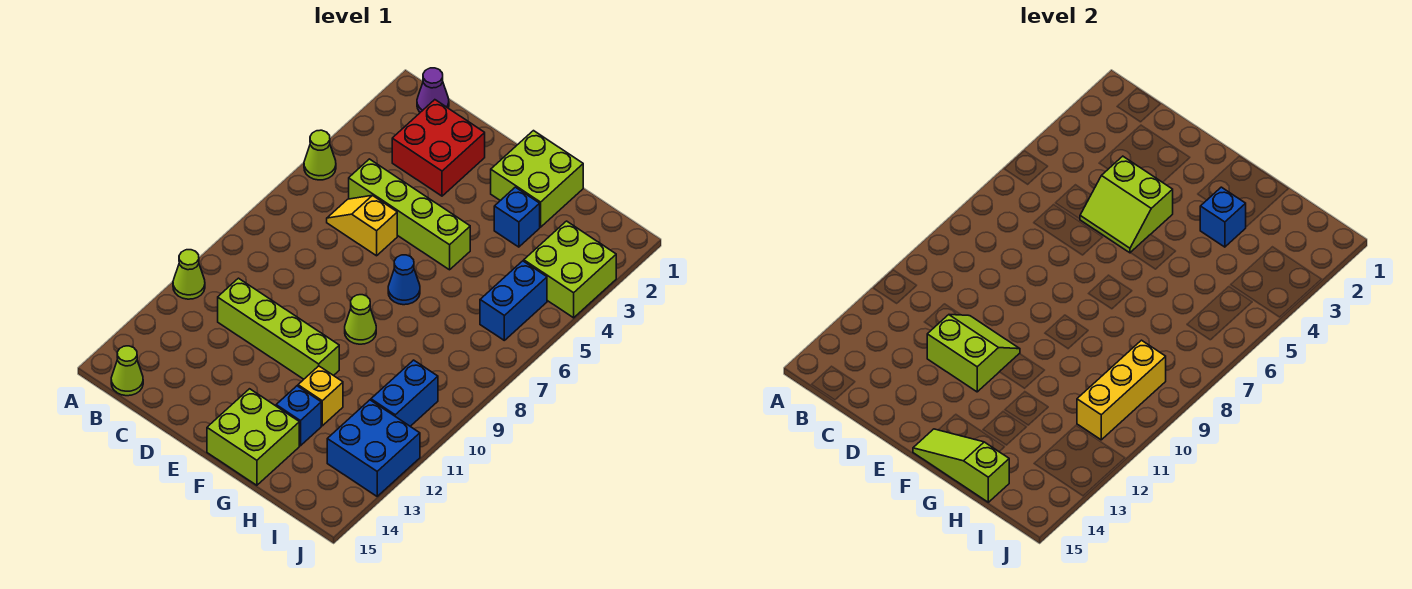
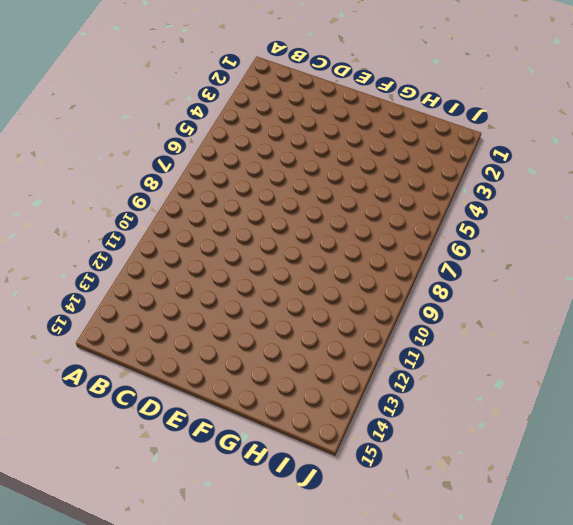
none -> lime cone A5 level 1
none -> lime cone A11 level 1
none -> purple cone B1 level 1

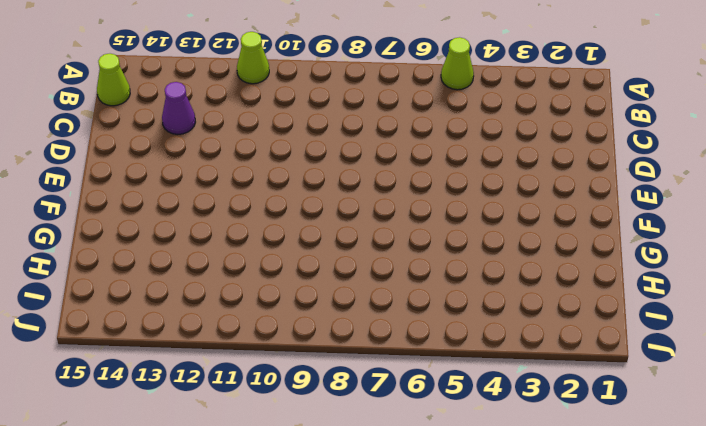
purple cone C13 level 1 -> purple cone B1 level 1
none -> red brick C2:D3 level 1
none -> lime brick C5:F5 level 1
none -> yellow slope C6:D6 level 1 top D

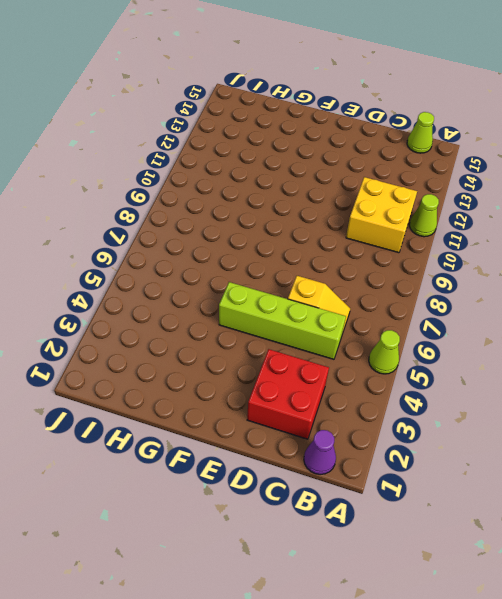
yellow brick B10:C11 level 1 -> lime brick C11:F11 level 1
none -> lime brick F1:G2 level 1
none -> blue cone F7 level 1
none -> lime cone F9 level 1

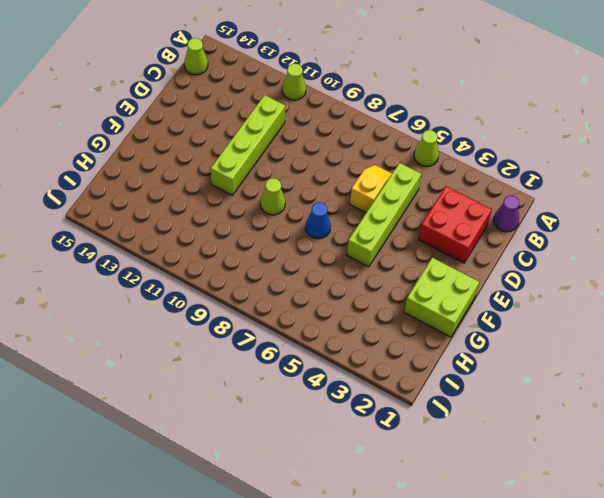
none -> lime brick F14:G15 level 1
none -> blue brick G3 level 1
none -> yellow brick G12 level 1

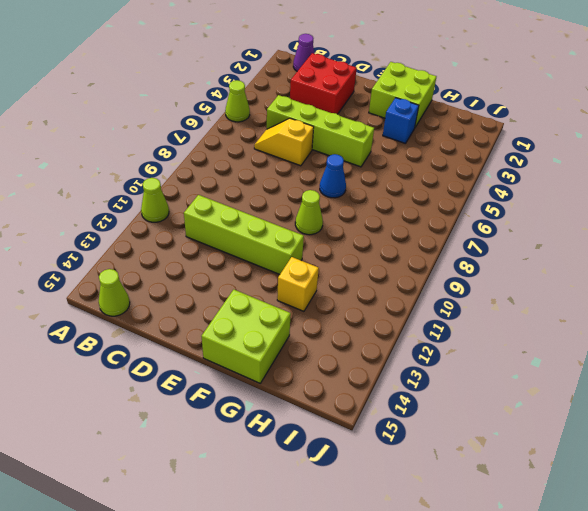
none -> blue brick G13 level 1
none -> lime brick I3:J4 level 1
none -> blue brick I5:I6 level 1

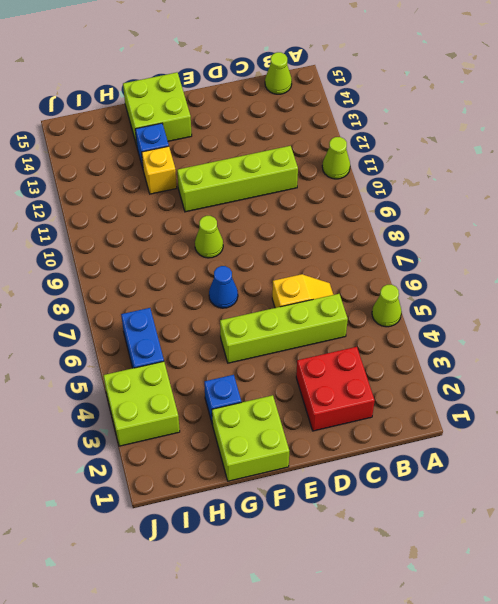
none -> purple cone B1 level 1
none -> blue brick I10:I11 level 1
none -> blue brick I12:J13 level 1

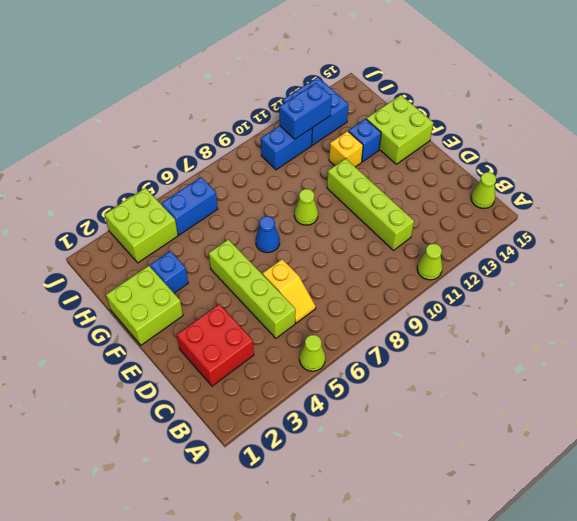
blue brick I11:I12 level 2 -> yellow brick I9:I11 level 2
none -> purple cone B1 level 1
none -> lime slope D4:E5 level 2 top 4
none -> lime slope D11:E12 level 2 top 12

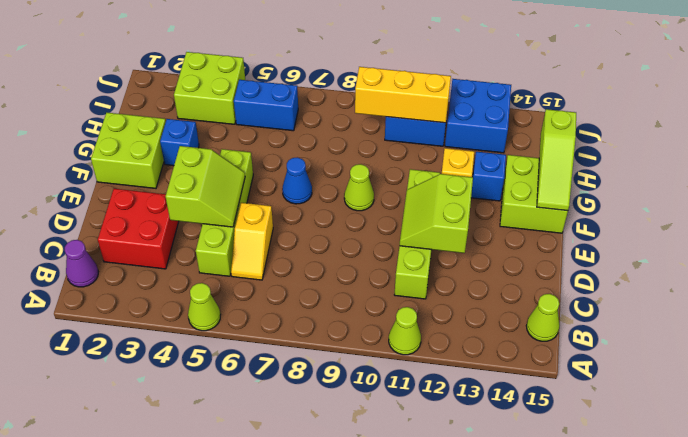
none -> blue brick G3 level 2

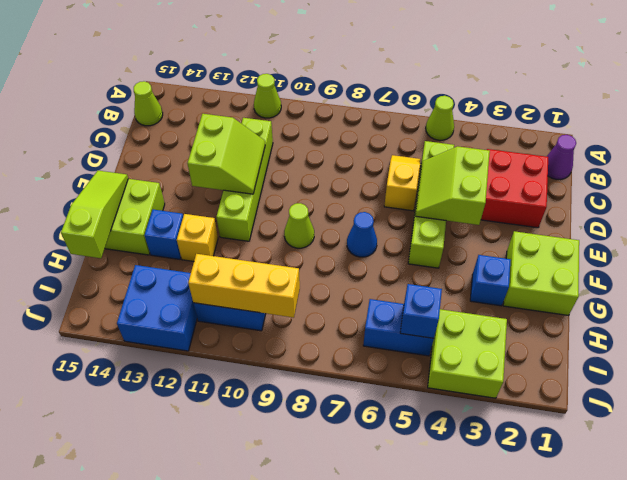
blue brick I5 level 2 -> blue brick G3 level 2

